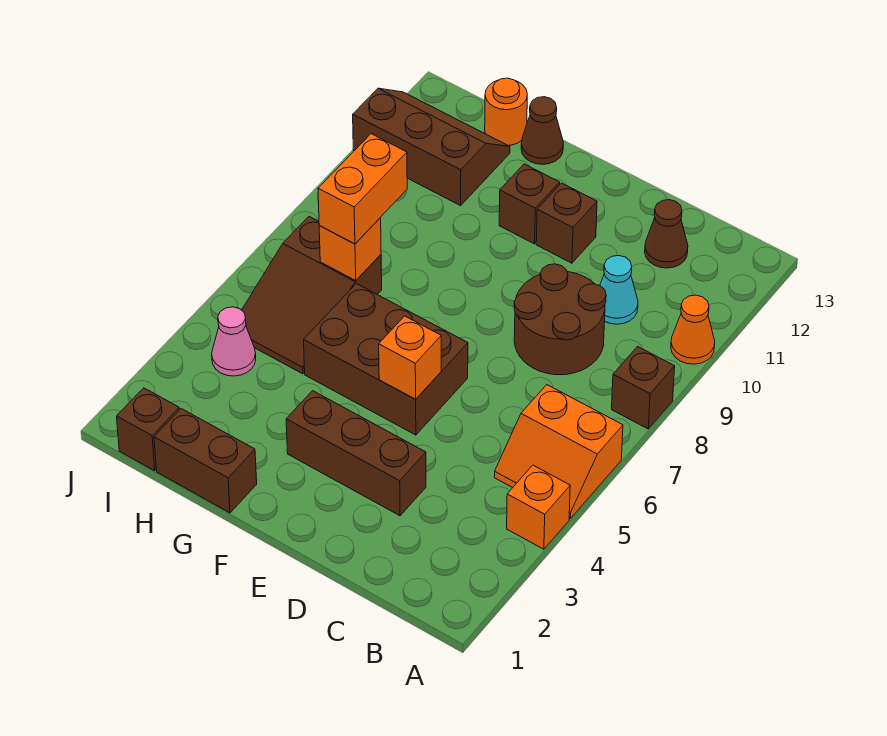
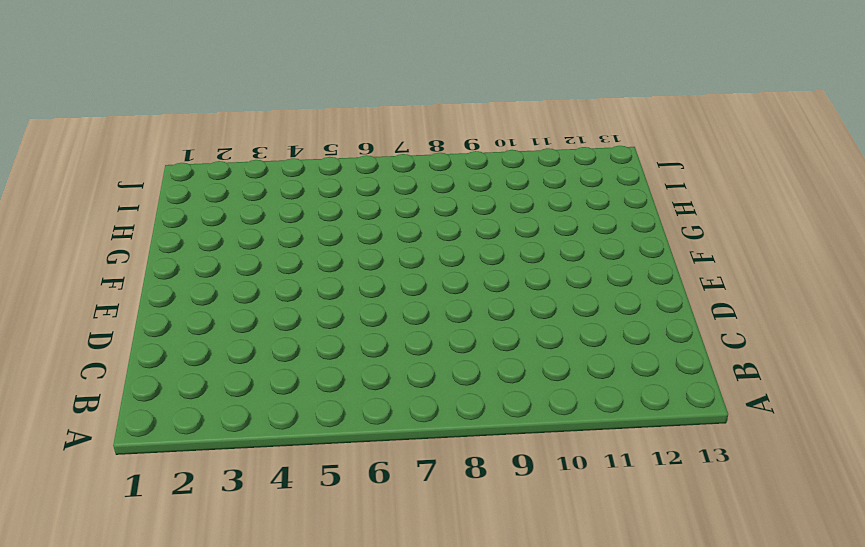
none -> orange brick A4 level 1
none -> orange slope A5:B6 level 1 top 6
none -> brown brick A8 level 1

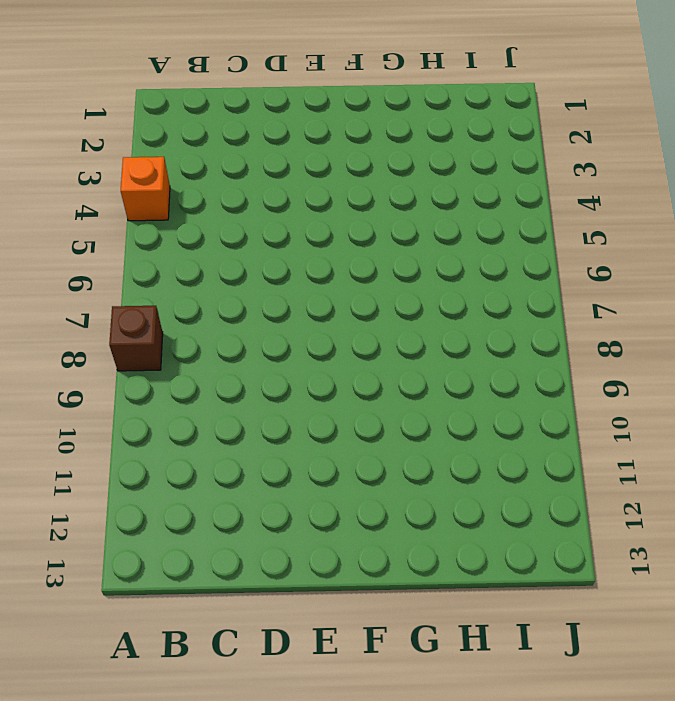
none -> orange slope A5:B6 level 1 top 6
none -> orange cone A10 level 1
none -> brown round brick C8:D9 level 1

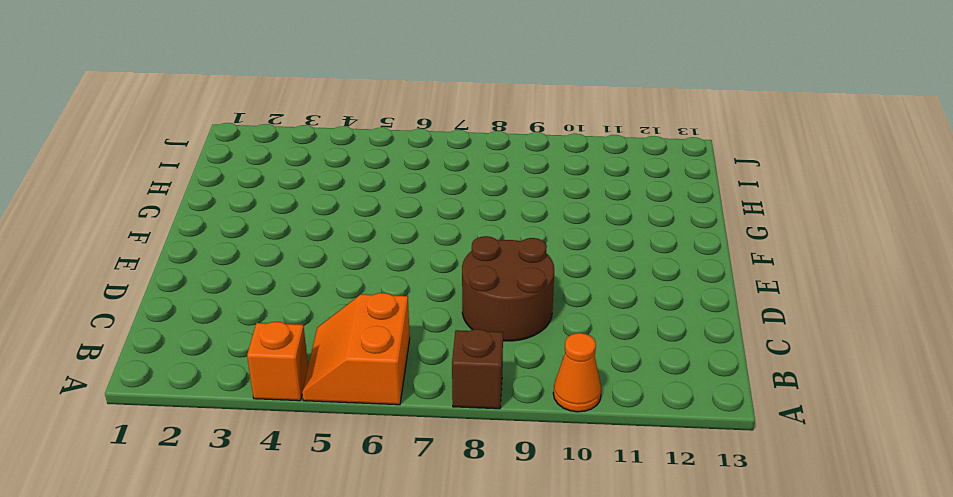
none -> cyan cone C10 level 1
none -> brown cone C12 level 1
none -> brown brick D3:F3 level 1

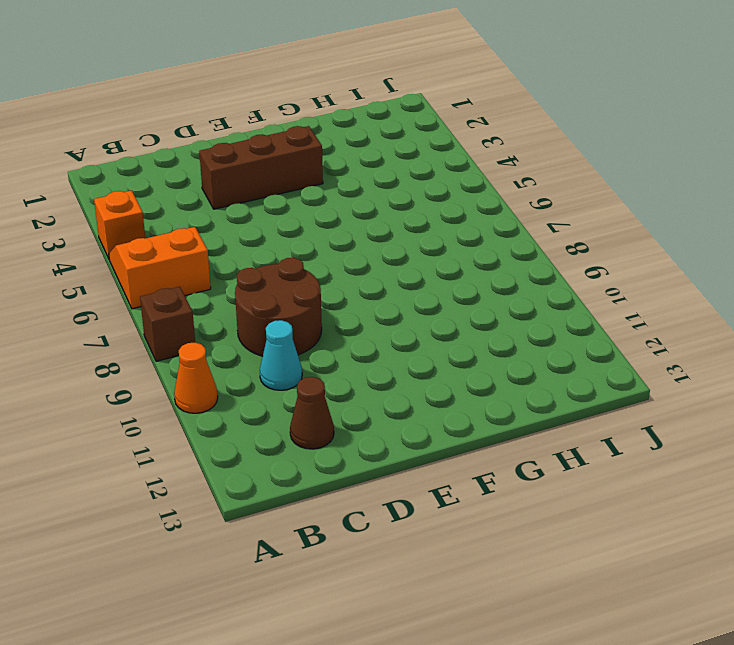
none -> brown brick E5:G6 level 1
none -> brown brick E11 level 1
none -> brown brick F11 level 1

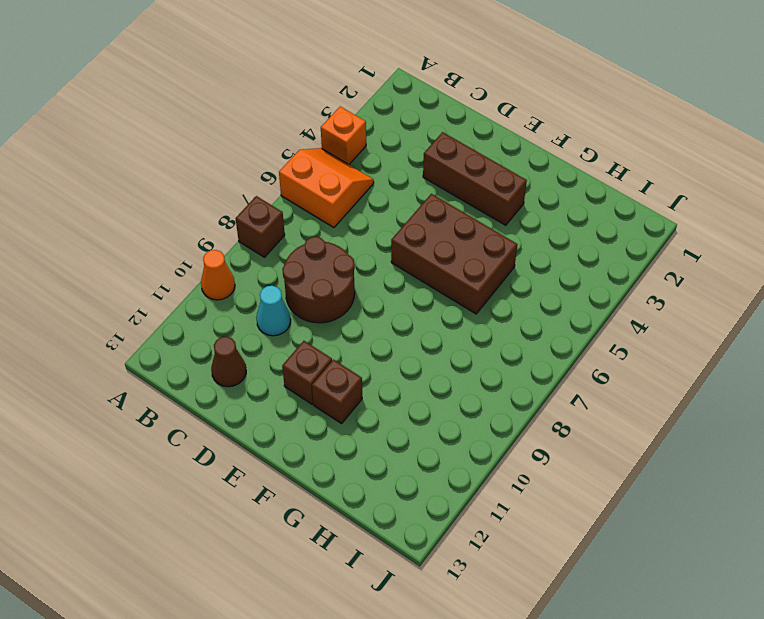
none -> brown brick G1:H1 level 1
none -> brown cone G13 level 1
none -> brown slope H5:I7 level 1 top 7

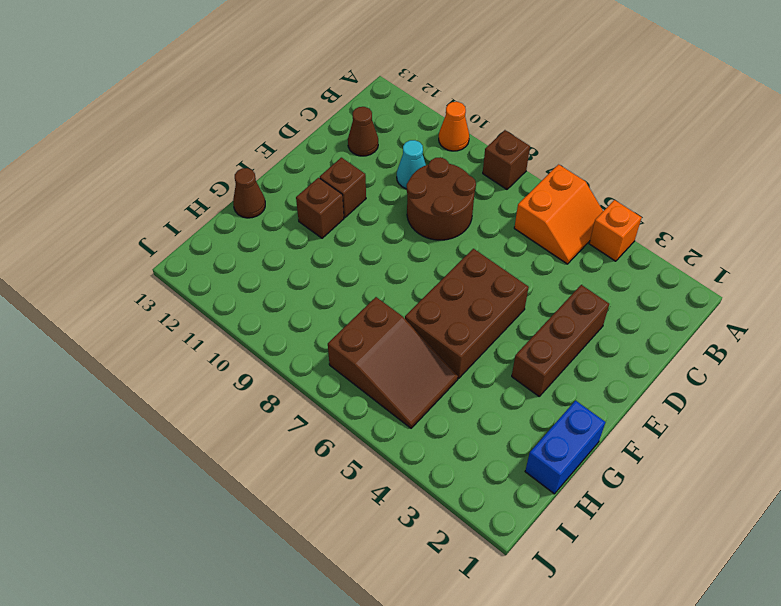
blue brick G1:H1 level 1 -> brown brick G1:H1 level 1
none -> brown slope H11:J12 level 1 top 11
none -> orange round brick H13 level 1
none -> brown brick I1 level 1

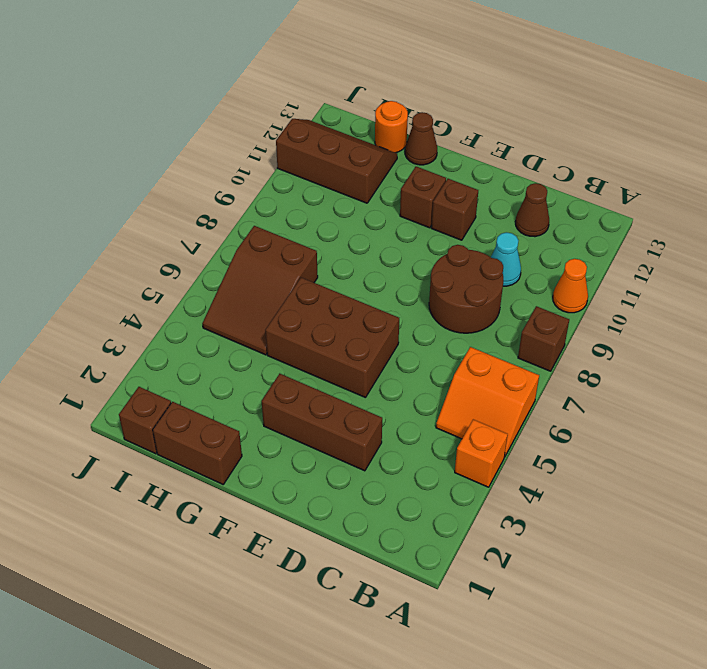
none -> pink cone I4 level 1
none -> orange brick E5 level 2
none -> orange brick H7 level 2

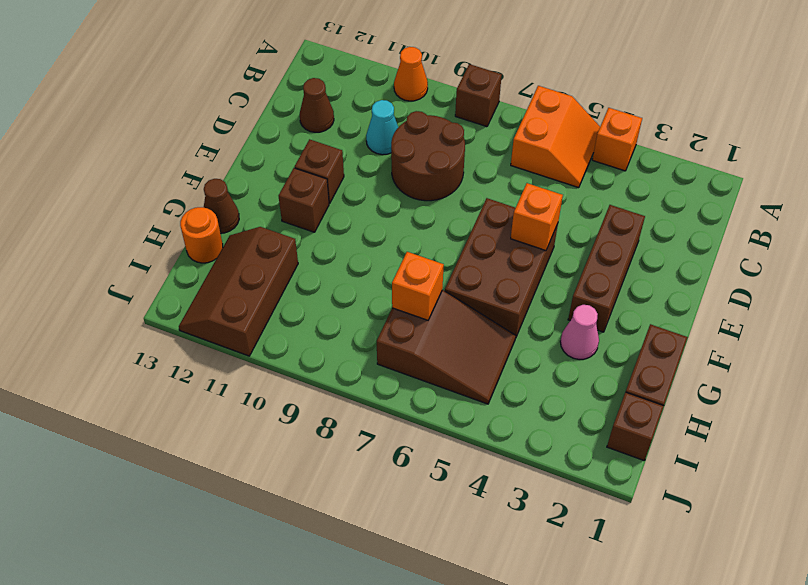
pink cone G3 level 1 -> pink cone I4 level 1
none -> orange brick H7:H8 level 3

